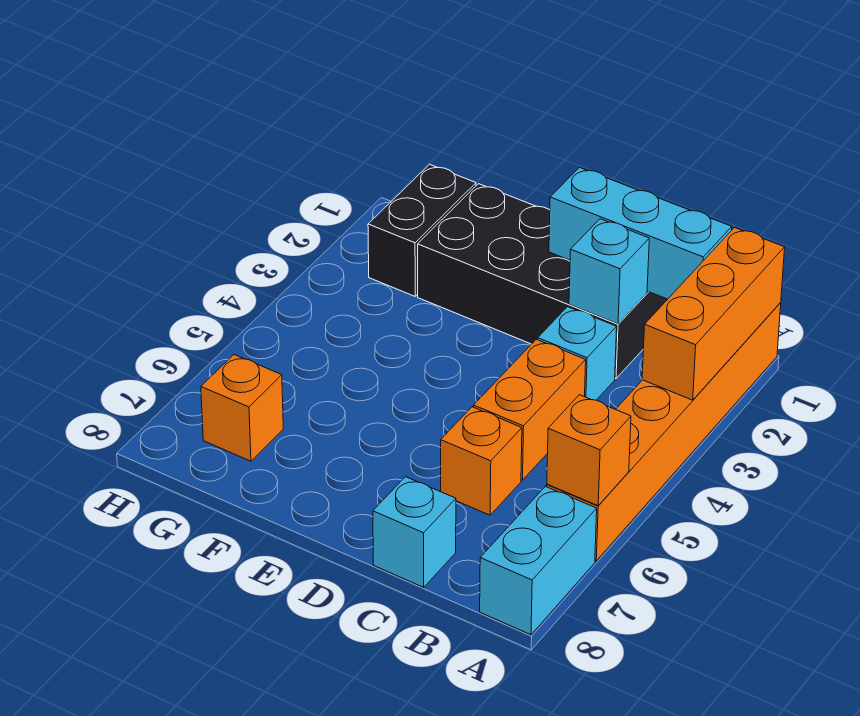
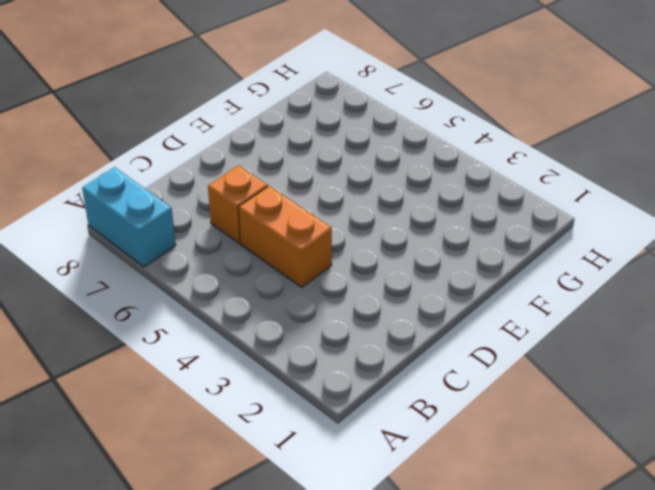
none -> orange brick A1:A6 level 1
none -> black brick C1:F2 level 1
none -> cyan brick C3 level 1

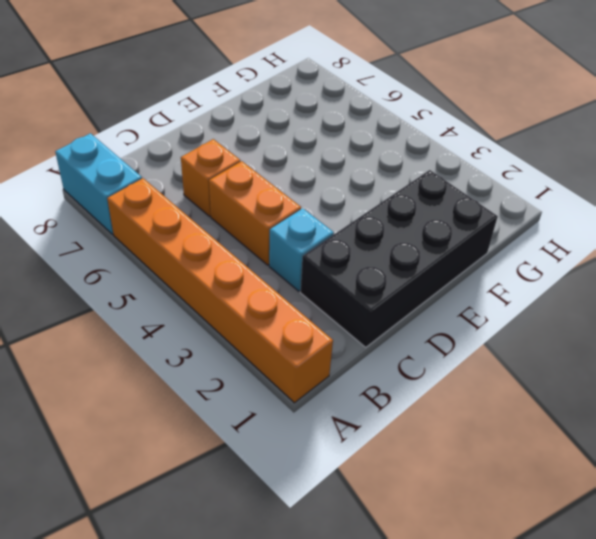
none -> cyan brick C8 level 1
none -> black brick G1:G2 level 1
none -> orange brick G7 level 1

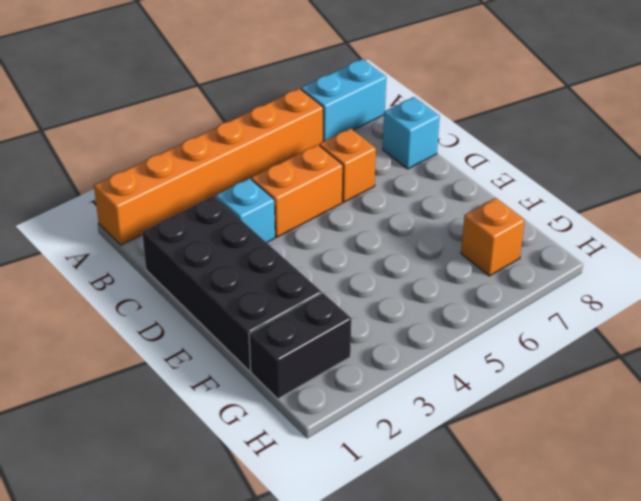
none -> orange brick A1:A3 level 2
none -> orange brick A6 level 2
none -> cyan brick B1:D1 level 2

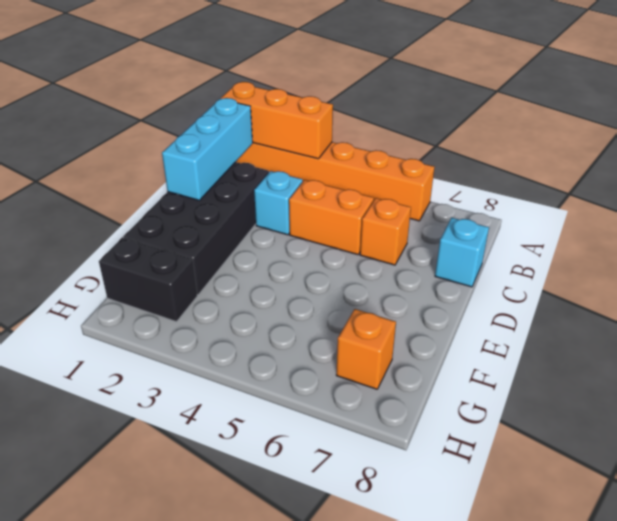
none -> cyan brick A7:A8 level 1
none -> orange brick A6 level 2
none -> cyan brick C2 level 2

